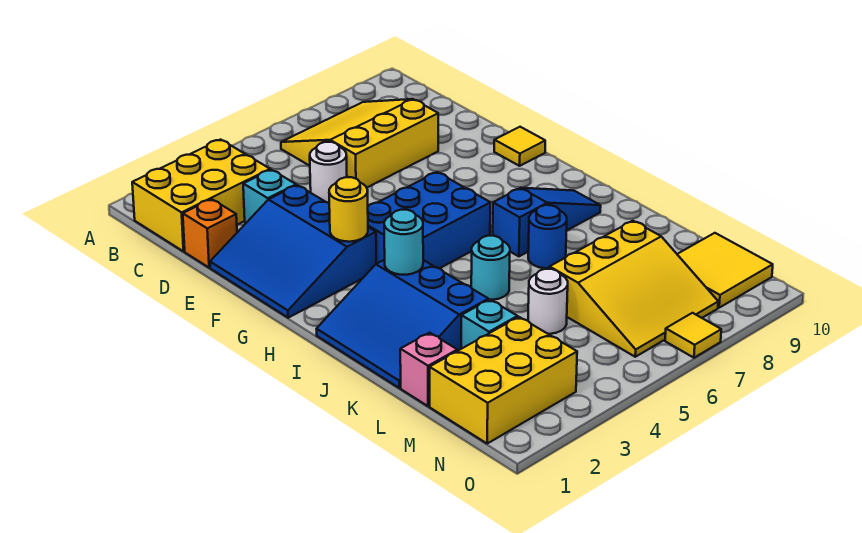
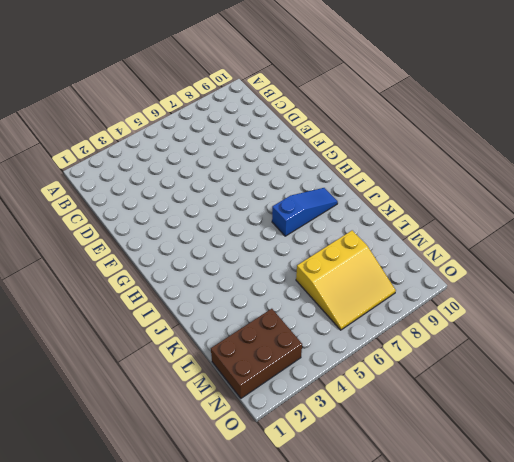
brown brick M1:N3 level 1 -> yellow brick M1:N3 level 1
none -> yellow brick B1:C3 level 1
none -> yellow slope B6:D8 level 1 top D
none -> orange brick D1 level 1

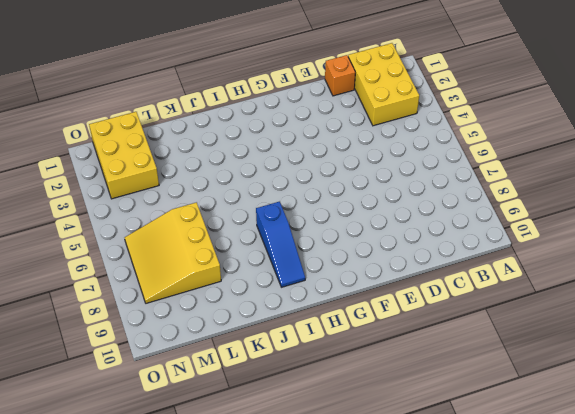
none -> yellow slope B6:D8 level 1 top D
none -> cyan brick D3 level 1
none -> white round brick D5 level 1

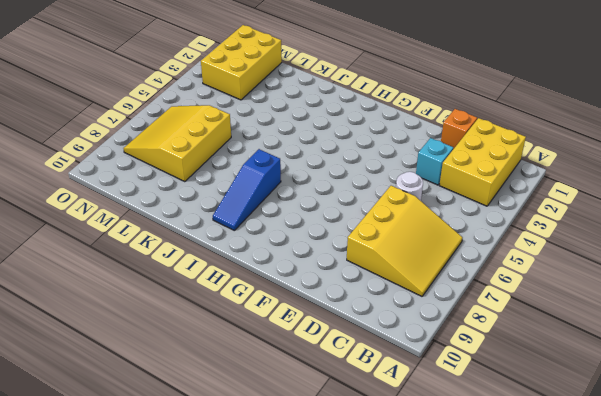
none -> blue slope E1:G3 level 1 top 3
none -> yellow tile F10 level 1
none -> blue brick G4:H6 level 1

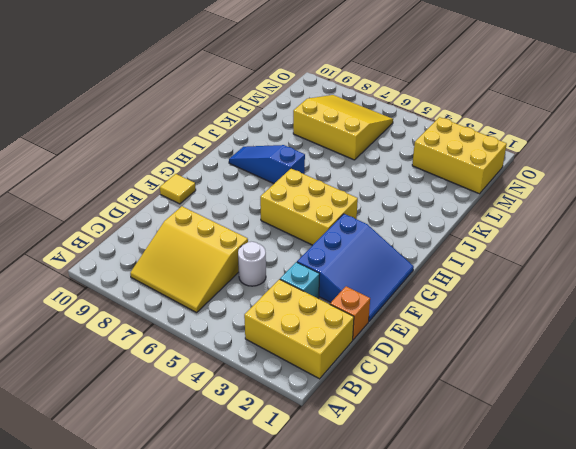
yellow brick G4:H6 level 1 -> blue brick G4:H6 level 1
none -> blue slope I1:K3 level 1 top 3
none -> cyan round brick J5 level 1
none -> blue round brick J7 level 1

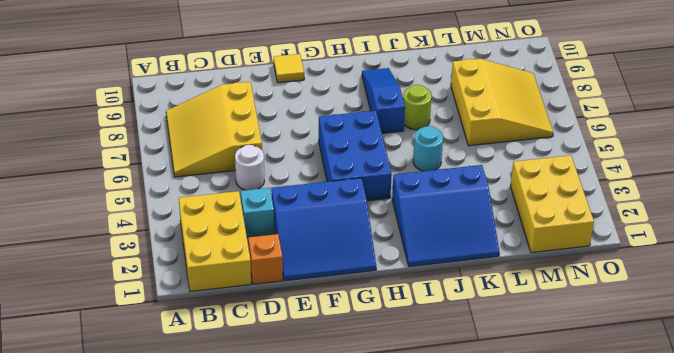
lime round brick J7 level 1 -> blue round brick J7 level 1
none -> pink brick L1 level 1
none -> cyan brick L3 level 1
none -> white round brick L5 level 1

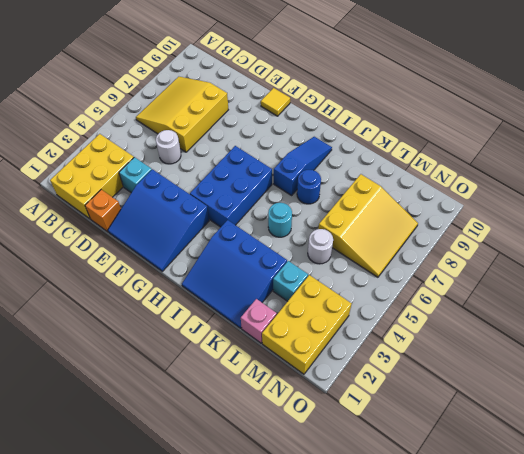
none -> yellow tile M9:N10 level 1
none -> yellow tile O7 level 1
none -> yellow round brick G3 level 2

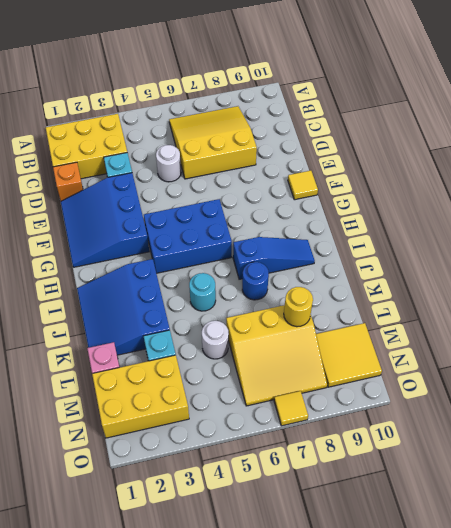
yellow round brick L8 level 2 -> yellow round brick G3 level 2
none -> cyan round brick I3 level 2

